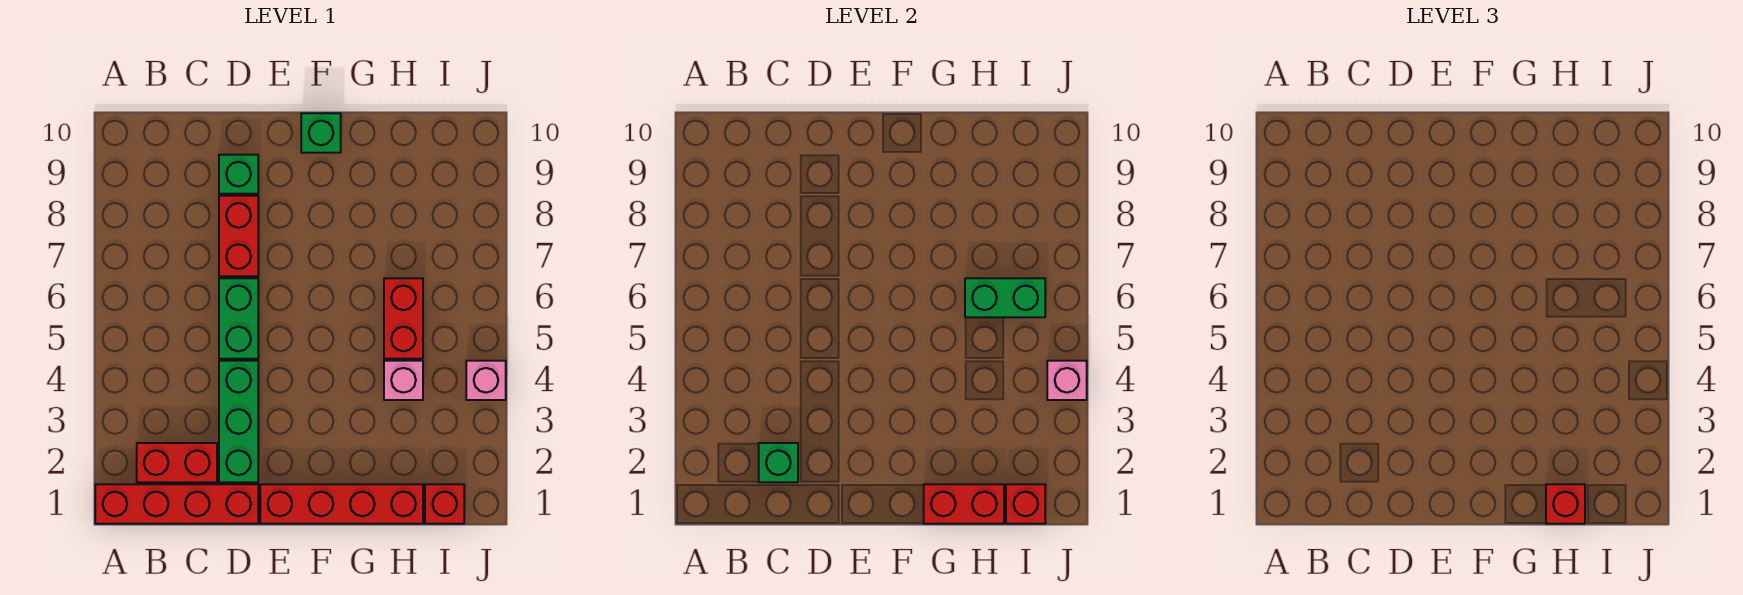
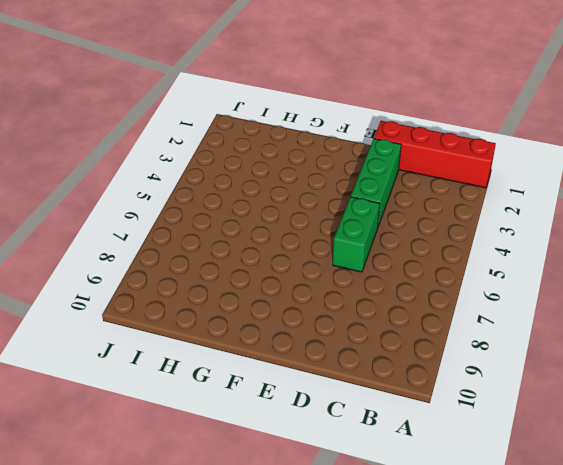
none -> red brick B2:C2 level 1
none -> red brick D7:D8 level 1
none -> green brick D9 level 1

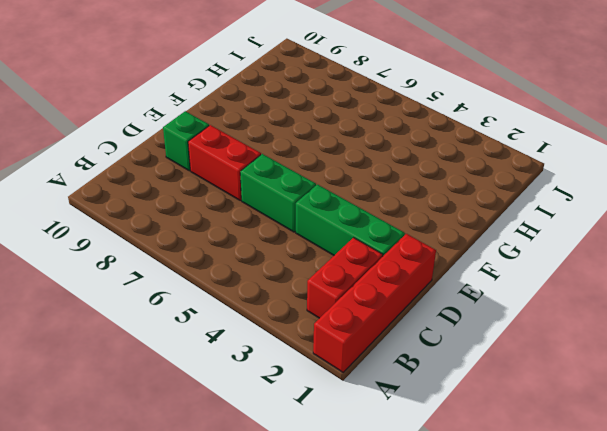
none -> red brick E1:H1 level 1
none -> green brick F10 level 1
none -> pink brick H4 level 1

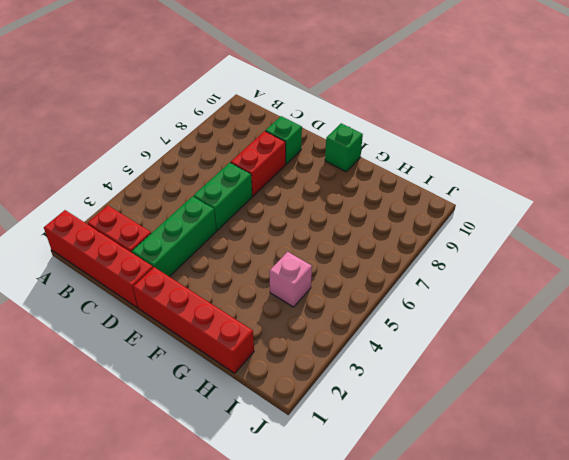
none -> red brick H5:H6 level 1
none -> red brick I1 level 1
none -> pink brick J4 level 1

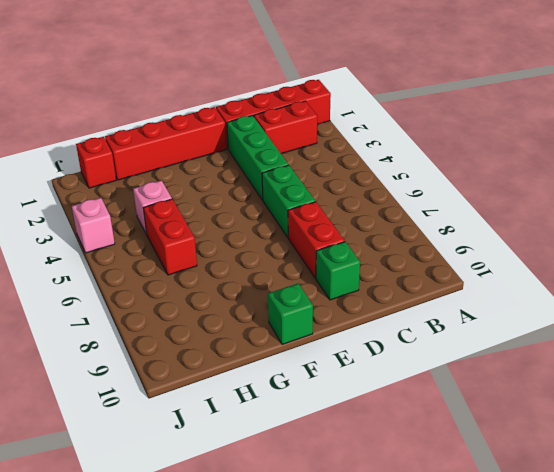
none -> green brick C2 level 2
none -> red brick G1:H1 level 2
none -> green brick H6:I6 level 2

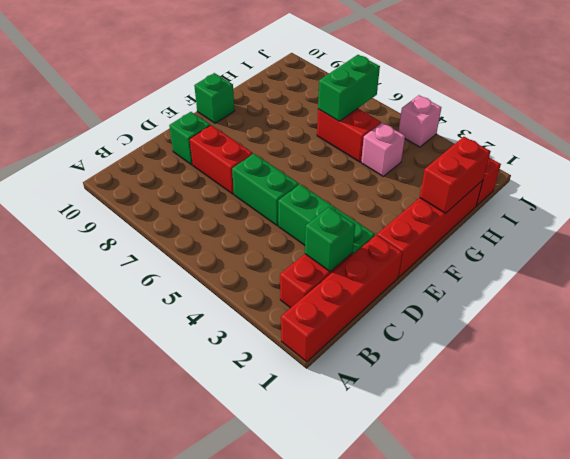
none -> red brick I1 level 2
none -> pink brick J4 level 2
none -> red brick H1 level 3

